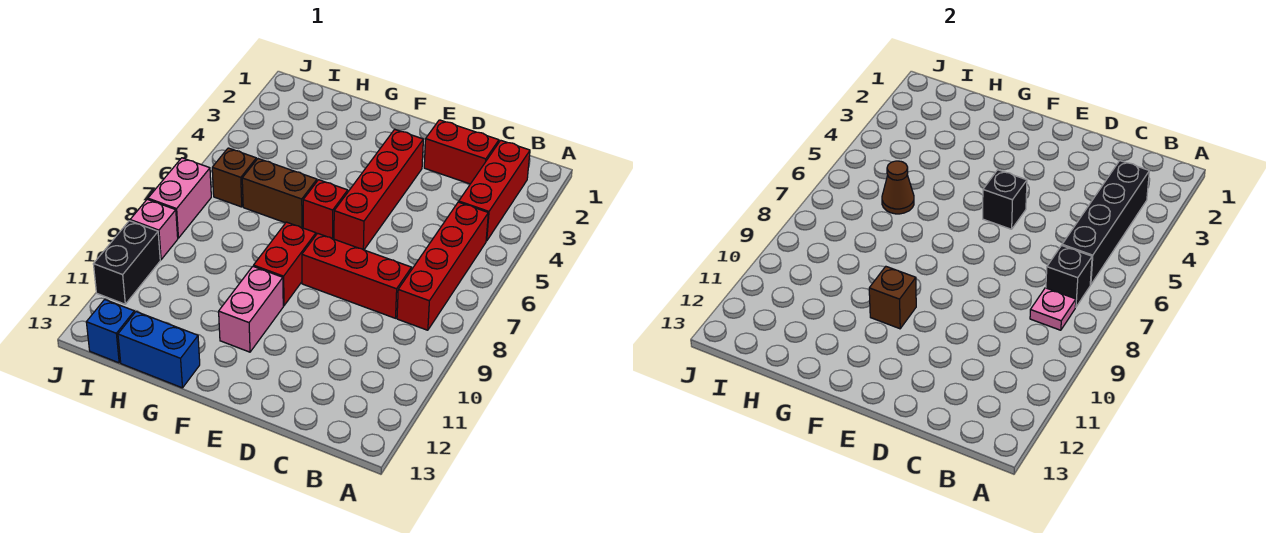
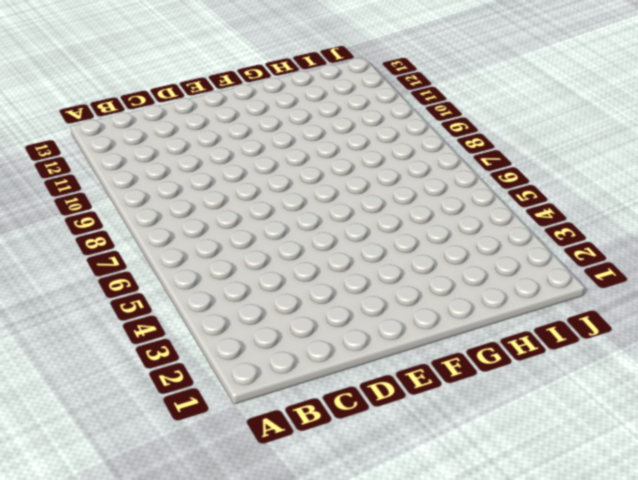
none -> red brick B2:B4 level 1
none -> red brick B5:B8 level 1
none -> red brick C2:D2 level 1

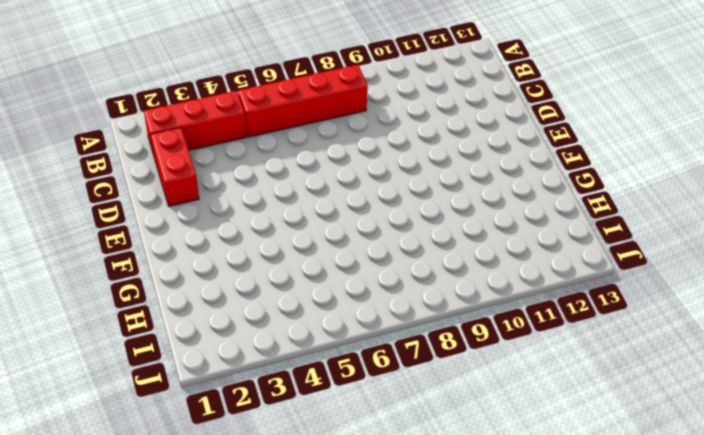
none -> red brick C8:E8 level 1
none -> red brick E3:E6 level 1
none -> red brick F6 level 1

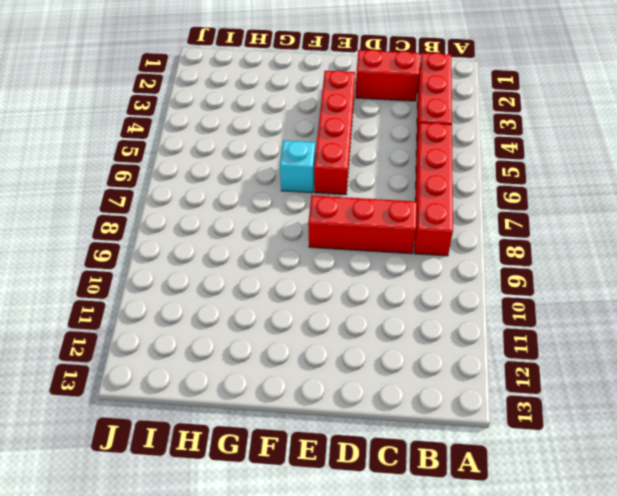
cyan brick F6 level 1 -> red brick F6 level 1
none -> red brick F8:F9 level 1
none -> pink brick F10:F11 level 1
none -> brown brick G6:H6 level 1

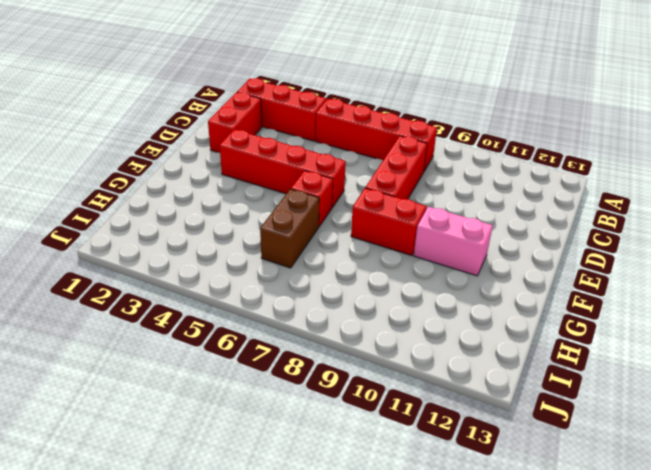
none -> blue brick G13:H13 level 1
none -> brown brick I6 level 1
none -> blue brick I13 level 1

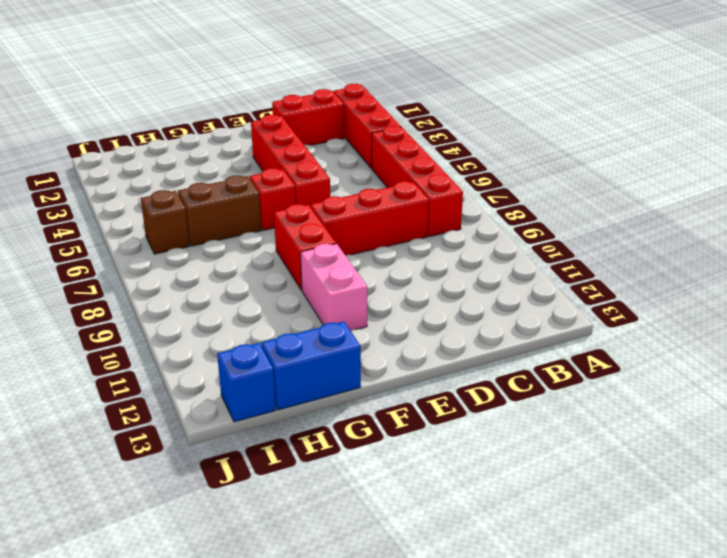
none -> pink brick J7:J8 level 1
none -> pink brick J9 level 1
none -> black brick J10:J11 level 1

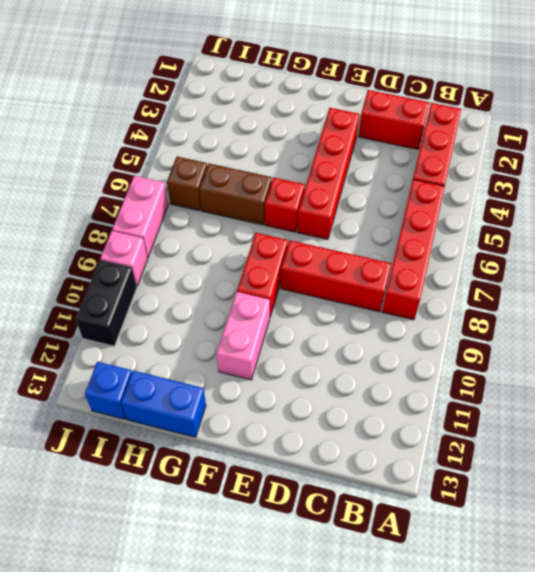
none -> black brick B3:B6 level 2
none -> black brick B7 level 2
none -> pink plate B8 level 2

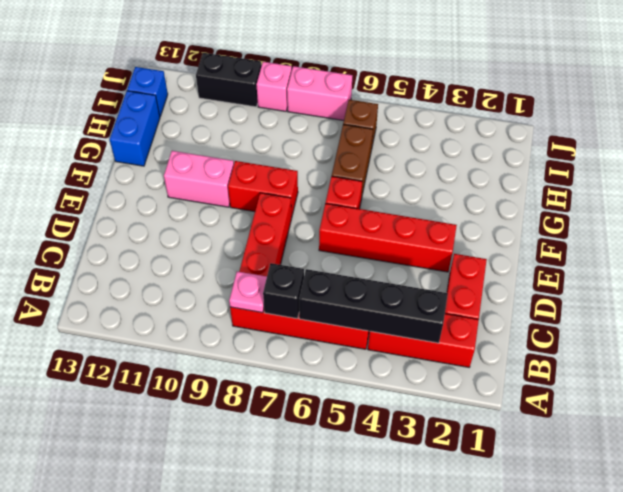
none -> black brick E5 level 2
none -> brown brick F10 level 2
none -> brown cone H6 level 2

